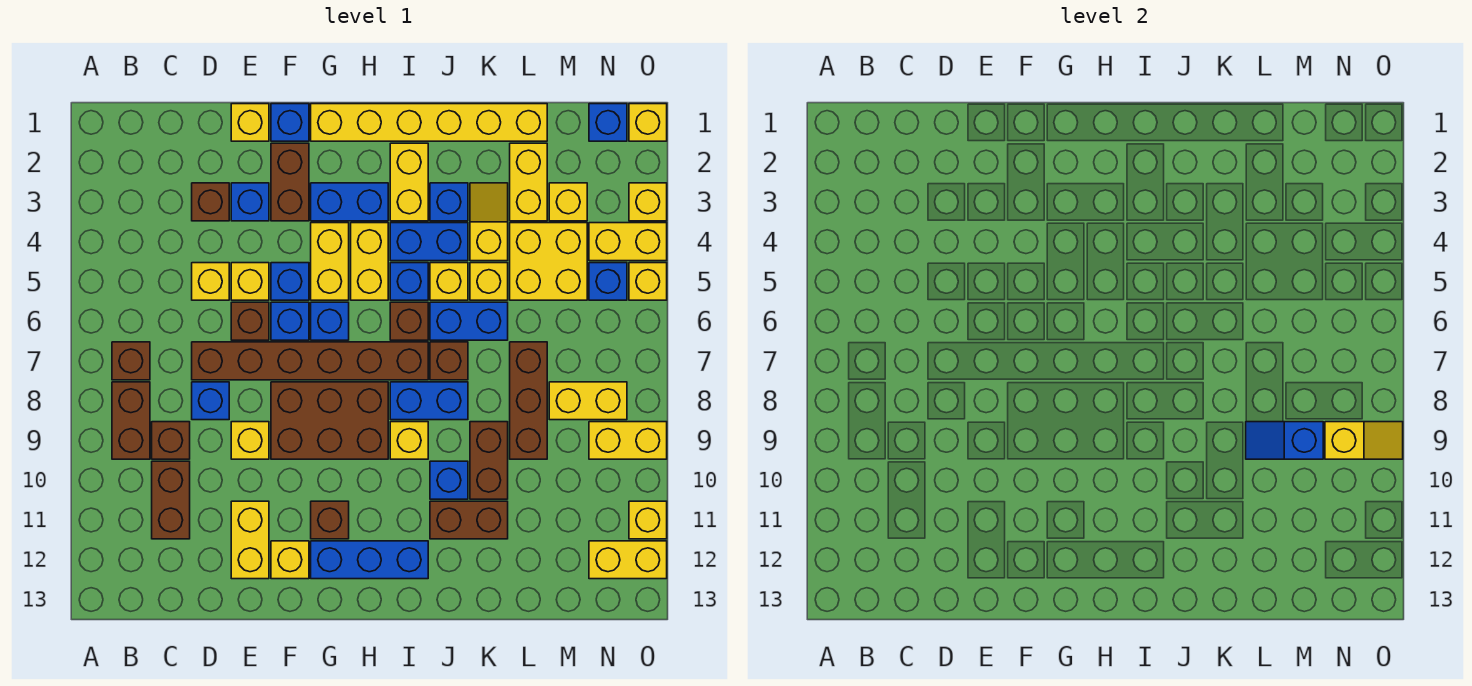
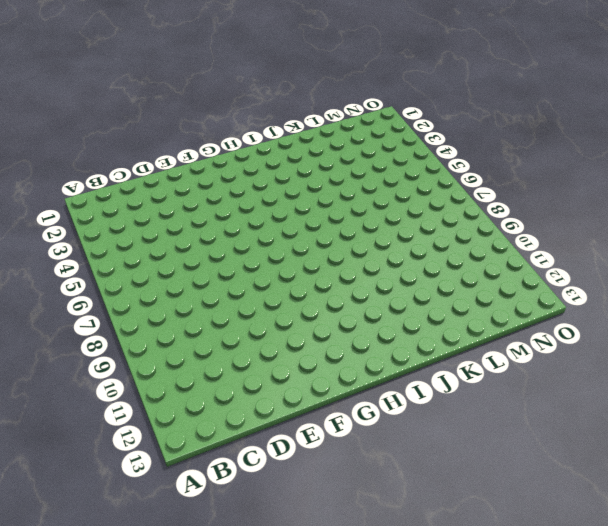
none -> brown brick B7 level 1
none -> brown brick B8:B9 level 1
none -> brown brick C9 level 1
none -> brown brick C10:C11 level 1

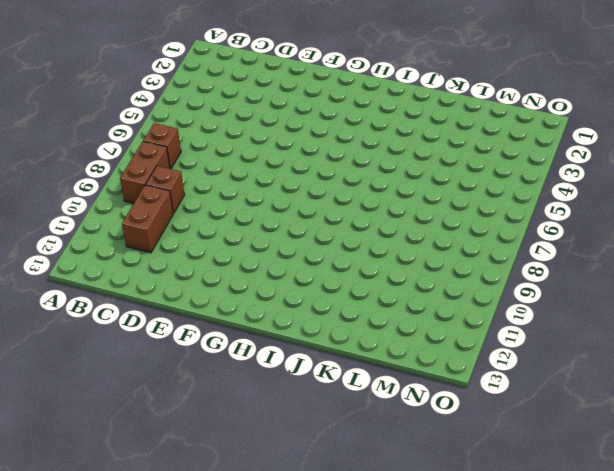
none -> brown brick D3 level 1
none -> yellow brick D5 level 1
none -> brown brick D7:I7 level 1
none -> blue brick D8 level 1

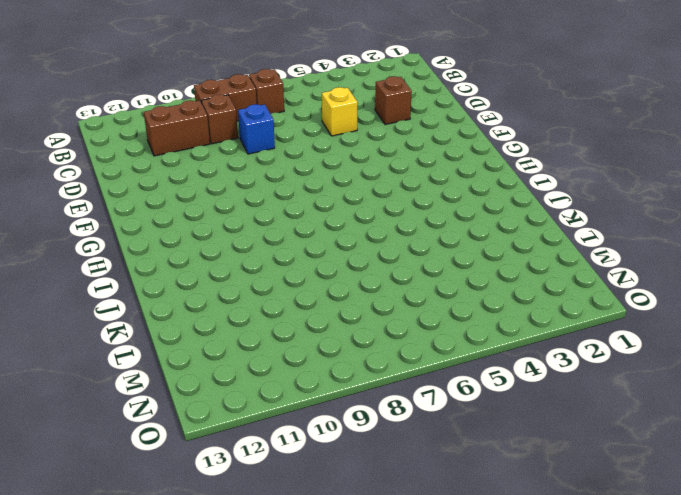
none -> brown brick D7:I7 level 1
none -> yellow brick E1 level 1
none -> blue brick E3 level 1
none -> yellow brick E5 level 1

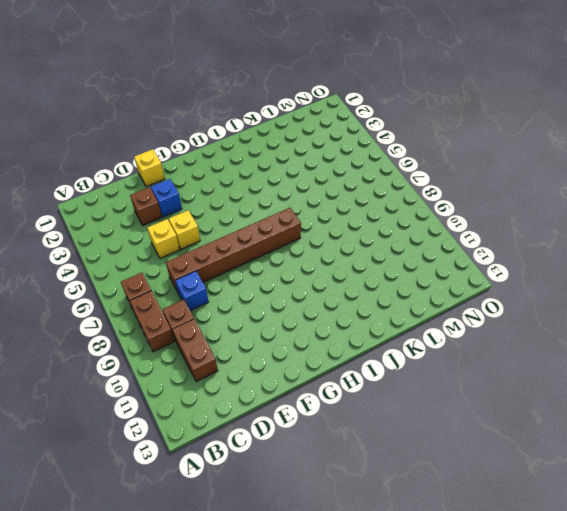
none -> brown brick E6 level 1
none -> yellow brick E9 level 1
none -> yellow brick E11:E12 level 1
none -> blue brick F1 level 1

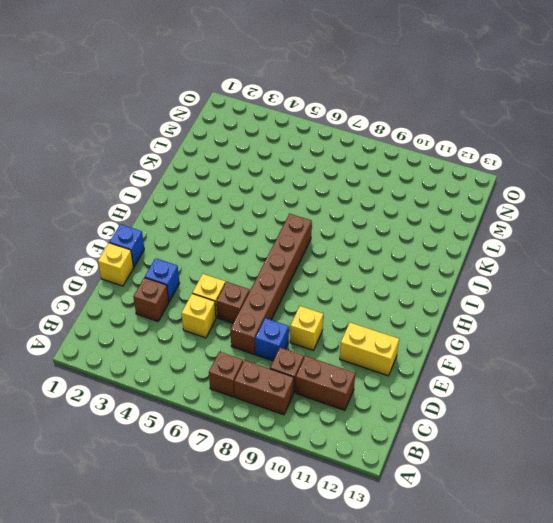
none -> brown brick F2:F3 level 1
none -> blue brick F5 level 1
none -> blue brick F6 level 1
none -> brown brick F8:H9 level 1

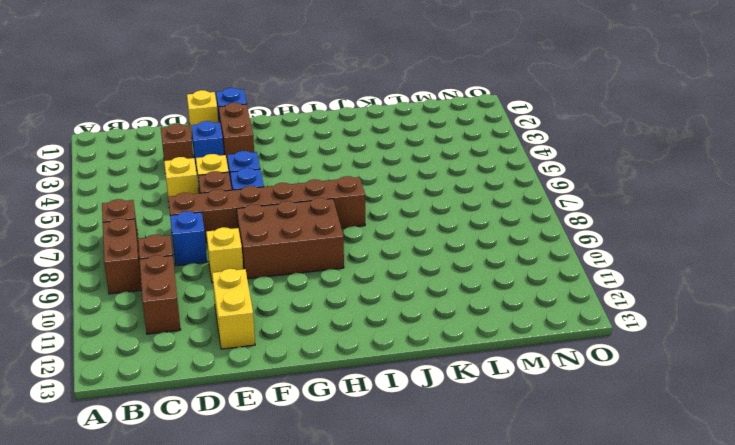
none -> yellow brick F12 level 1
none -> yellow brick G1:L1 level 1
none -> blue brick G3:H3 level 1
none -> yellow brick G4:G5 level 1

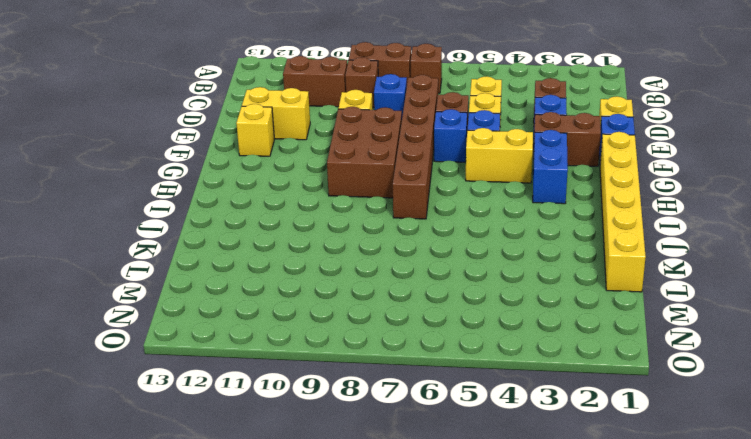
none -> blue brick G6 level 1
none -> brown brick G11 level 1
none -> blue brick G12:I12 level 1
none -> yellow brick H4:H5 level 1

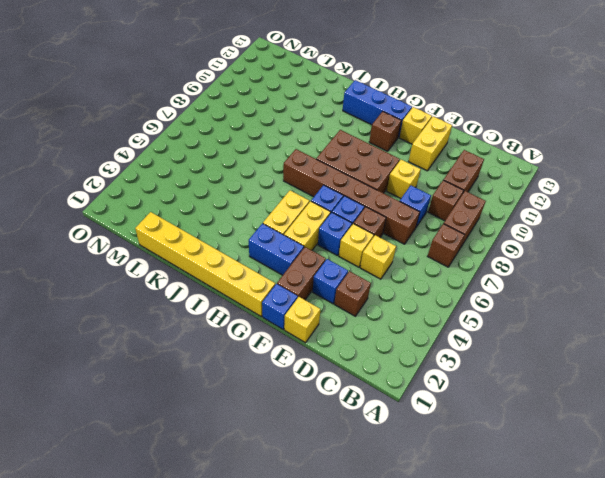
none -> yellow brick I2:I3 level 1
none -> blue brick I4:J4 level 1
none -> blue brick I5 level 1
none -> brown brick I6 level 1

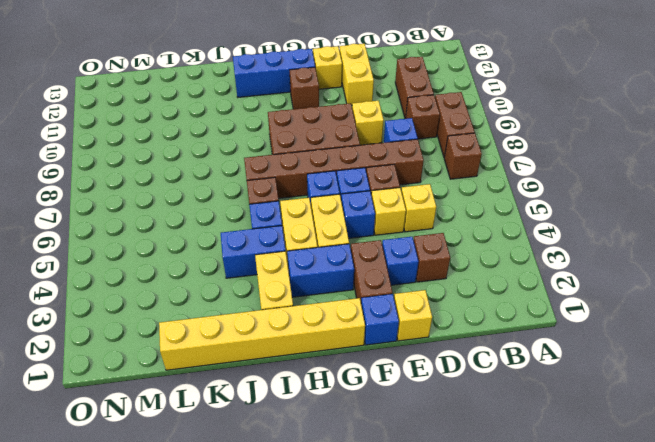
none -> blue brick I8:J8 level 1
none -> yellow brick I9 level 1
none -> blue brick J3 level 1
none -> yellow brick J5 level 1

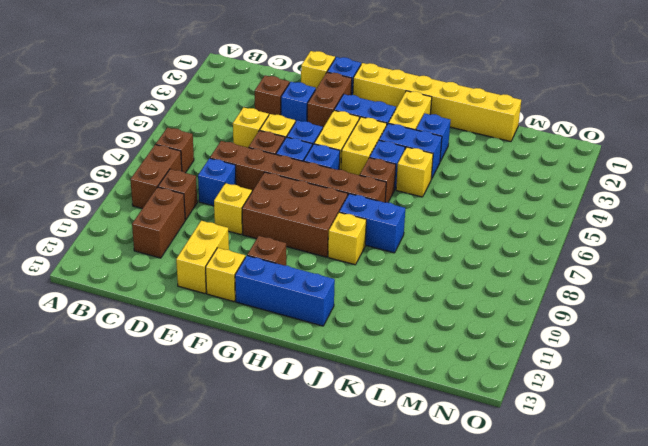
none -> blue brick J6:K6 level 1
none -> brown brick J7 level 1
none -> blue brick J10 level 1
none -> brown brick J11:K11 level 1

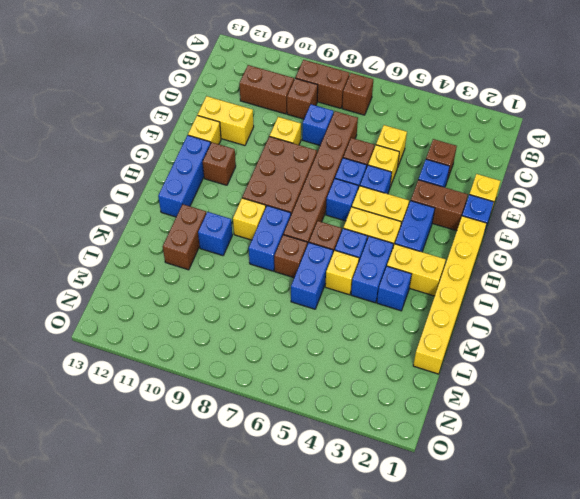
none -> yellow slope K3:K4 level 1 top 4
none -> yellow brick K5 level 1
none -> brown brick K9:K10 level 1
none -> yellow brick L2:L3 level 1

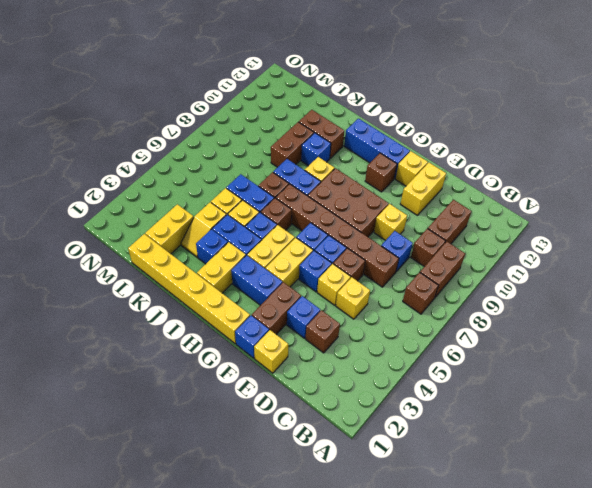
none -> yellow brick L4:M5 level 1
none -> brown brick L7:L9 level 1
none -> yellow brick M3 level 1
none -> yellow brick M8:N8 level 1

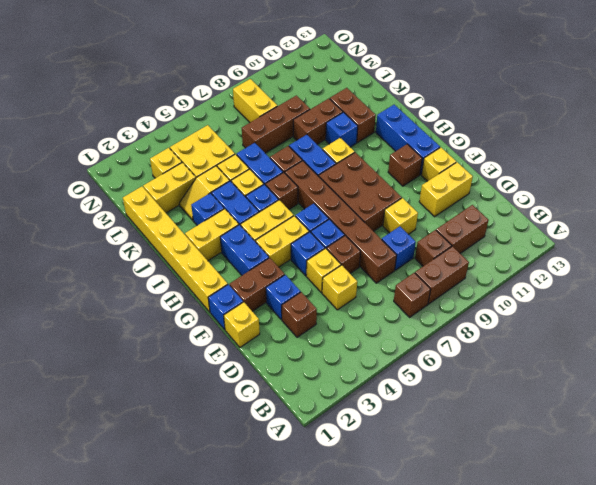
none -> blue brick N1 level 1
none -> yellow brick N4:O4 level 1
none -> blue brick N5 level 1
none -> yellow brick N9:O9 level 1

